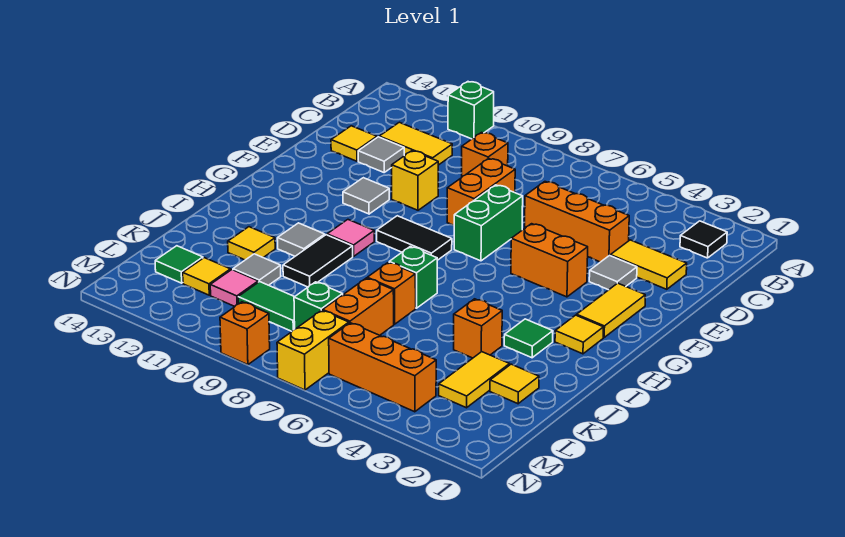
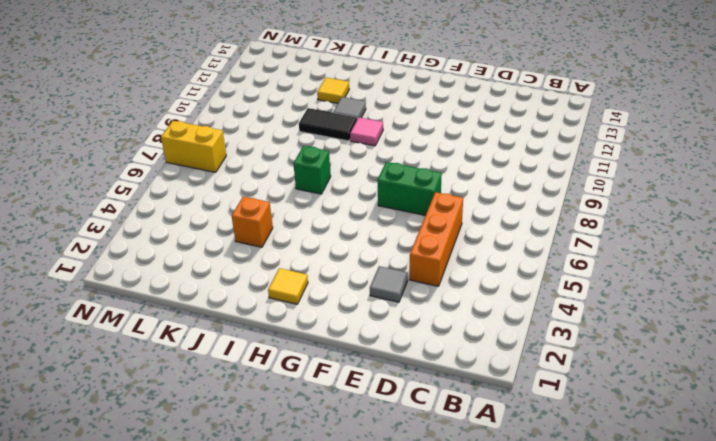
none -> green brick A11 level 1
none -> black tile B2 level 1
none -> orange brick C9 level 1
none -> yellow tile C11:C12 level 1

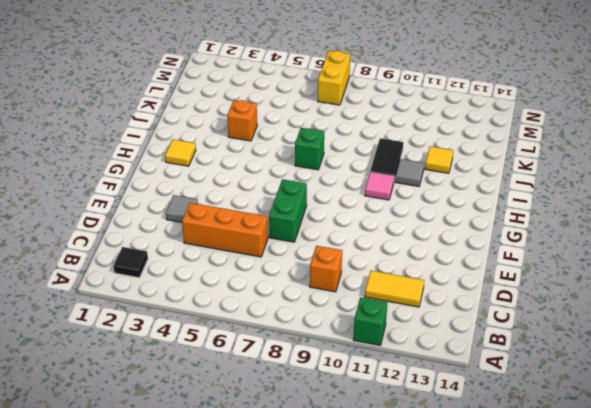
none -> yellow tile D2:D3 level 1
none -> orange brick D8:E8 level 1
none -> grey tile D12 level 1
none -> yellow tile D13 level 1

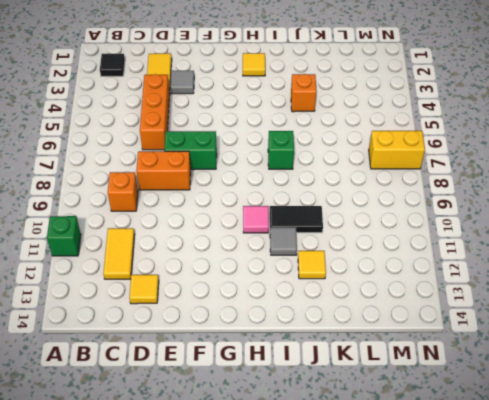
none -> grey tile D12 level 1
none -> yellow brick E10 level 1
none -> yellow tile F2:G2 level 1
none -> orange brick F4:F5 level 1

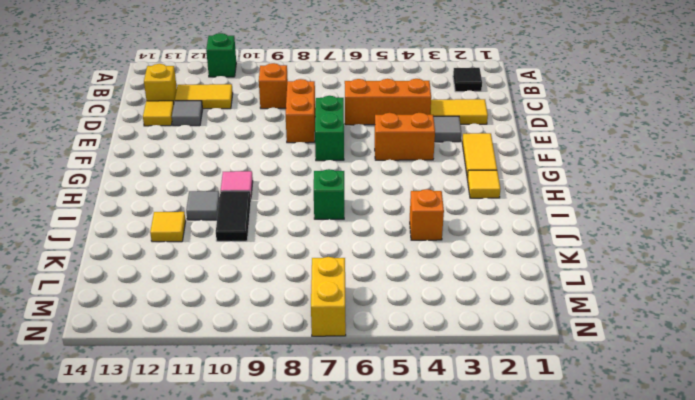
yellow brick C13 level 1 -> yellow brick E10 level 1
none -> grey tile F11 level 1
none -> black tile G8:G9 level 1
none -> green tile I3 level 1
none -> orange brick J7 level 1

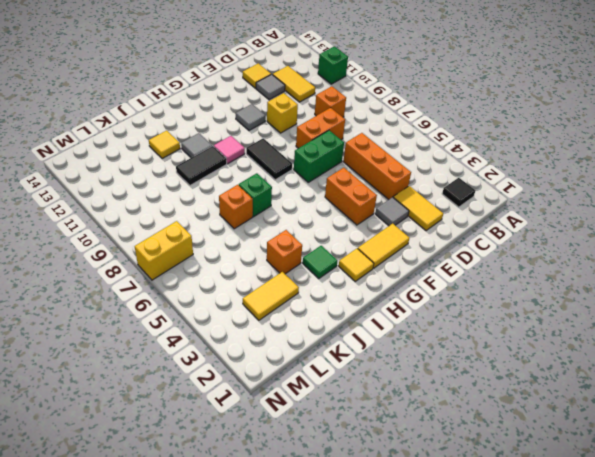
none -> yellow tile K2 level 1
none -> orange brick K7:L7 level 1
none -> grey tile K11 level 1
none -> green brick L8 level 1

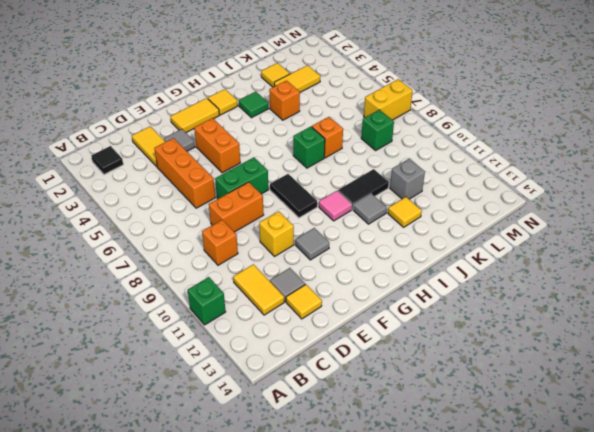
grey brick K11 level 1 -> grey tile K11 level 1
none -> orange brick K7:L7 level 1
none -> green tile L9:L10 level 1
none -> pink tile L11 level 1
none -> yellow tile L12 level 1

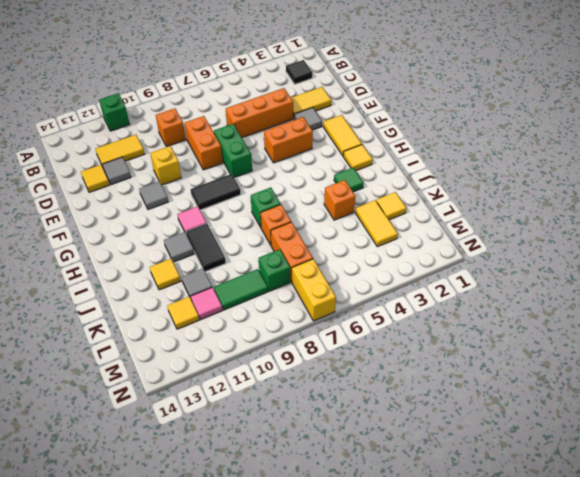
none -> green tile L13 level 1
none -> orange brick M4:M6 level 1
none -> orange brick N9 level 1

